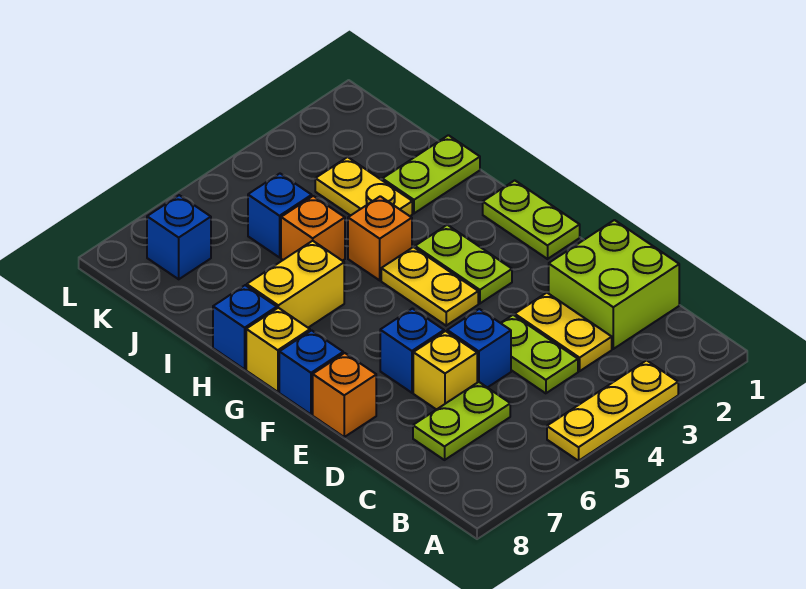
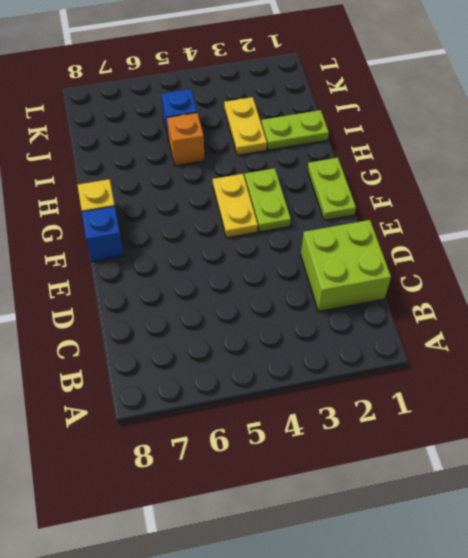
none -> yellow plate A3:A5 level 1
none -> yellow plate C3:D3 level 1
none -> lime plate C4:D4 level 1

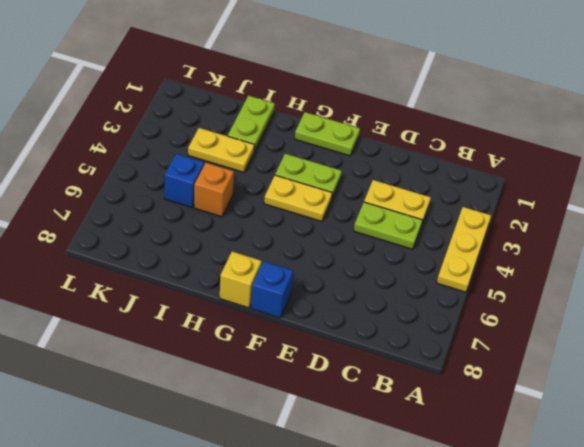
none -> lime brick C1:D2 level 1
none -> lime plate C6:C7 level 1
none -> blue brick D5 level 1

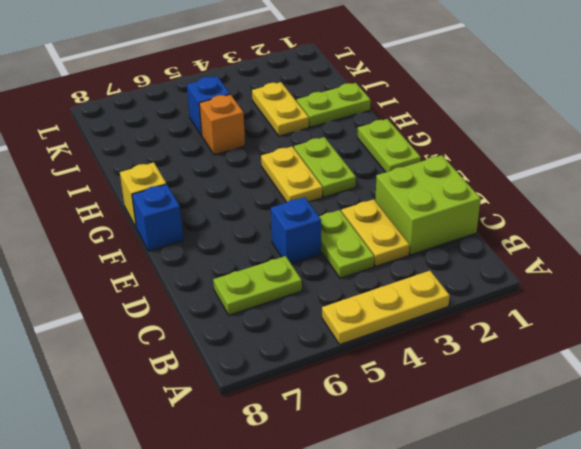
none -> yellow brick D6 level 1
none -> blue brick E6 level 1
none -> orange brick E8 level 1

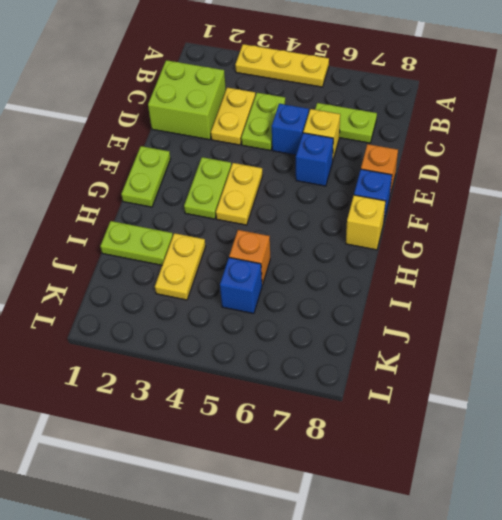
none -> orange brick H4 level 1
none -> yellow brick H6:H7 level 1
none -> blue brick H8 level 1

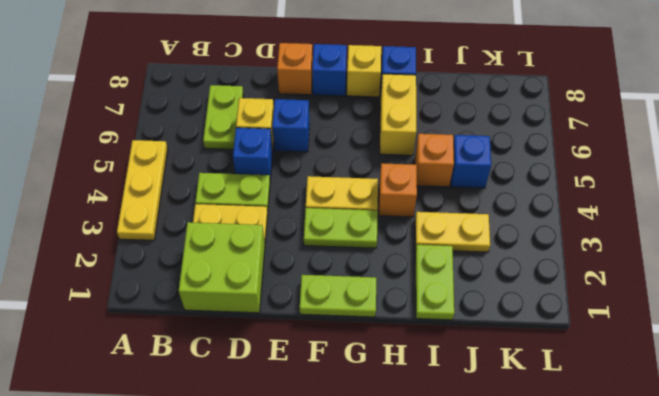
none -> blue brick K7 level 1

